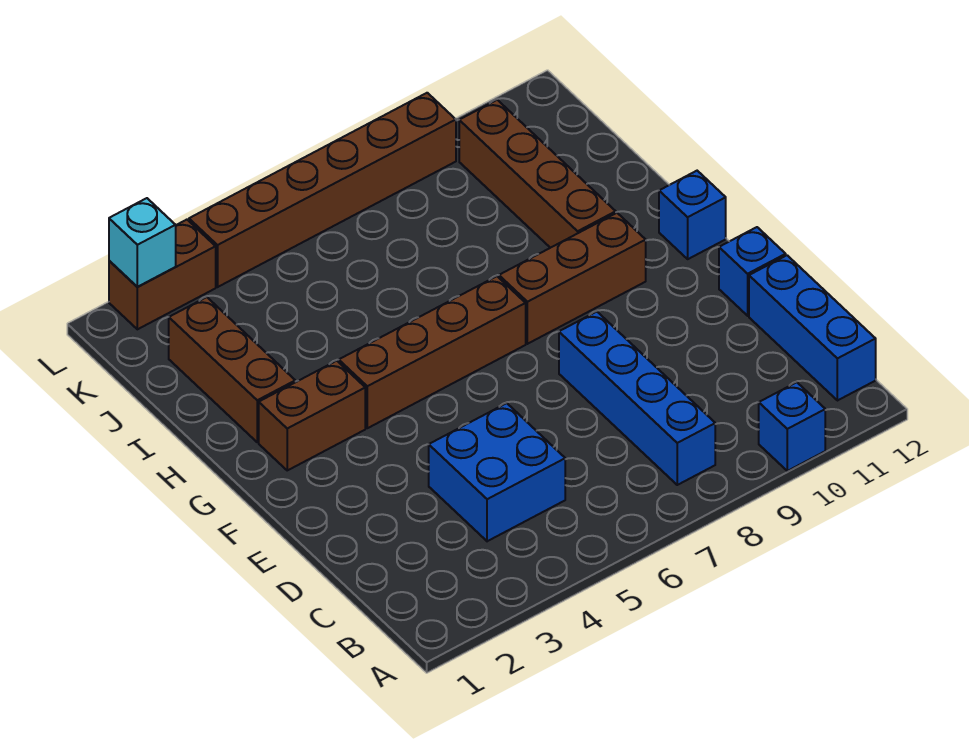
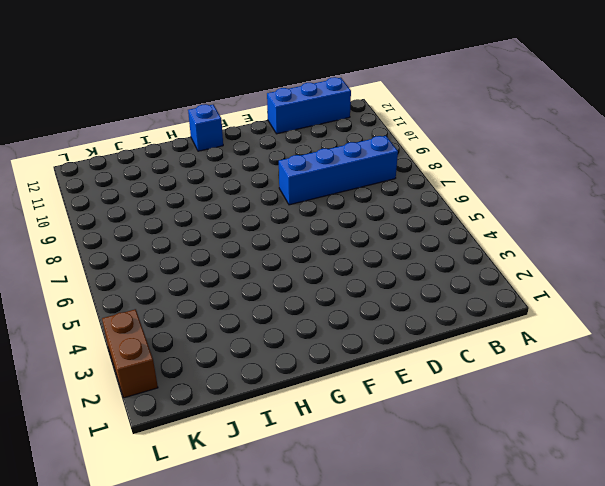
none -> blue brick A10 level 1
none -> blue brick C4:D5 level 1
none -> blue brick E12 level 1

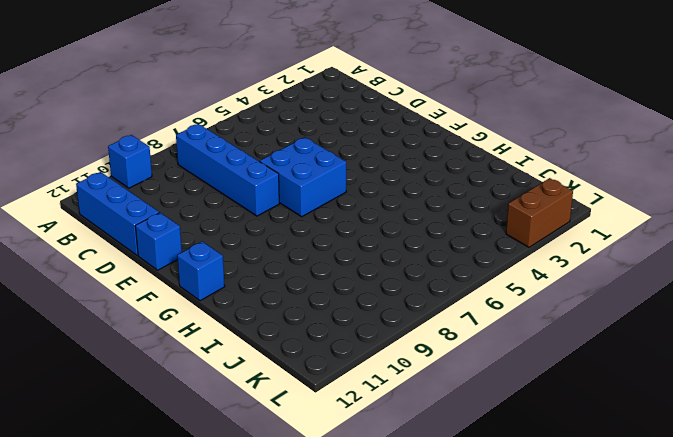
blue brick E6:F7 level 1 -> blue brick C4:D5 level 1
none -> brown brick G2:G3 level 1
none -> brown brick G4:G7 level 1
none -> brown brick G8:G10 level 1

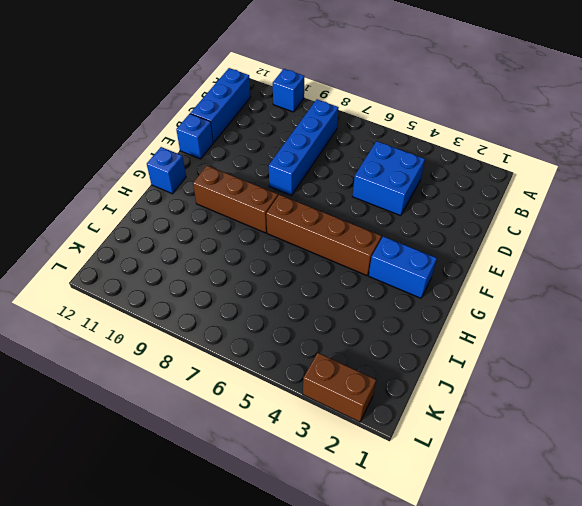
blue brick G2:G3 level 1 -> brown brick G2:G3 level 1
none -> brown brick H2:J2 level 1
none -> brown brick H10:K10 level 1
none -> brown brick L4:L9 level 1

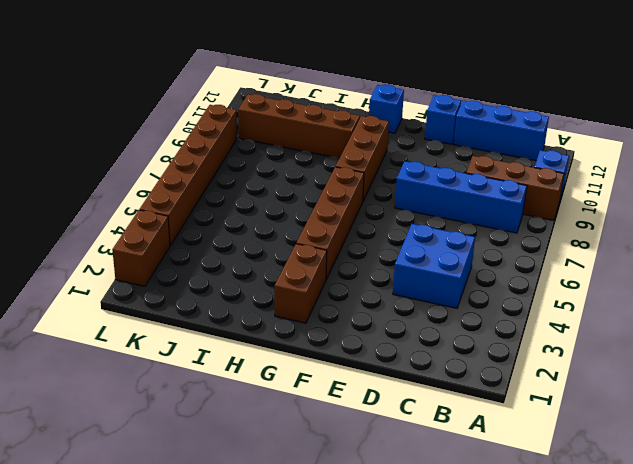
brown brick A9:C9 level 1 -> brown brick H2:J2 level 1
none -> cyan brick L2 level 2

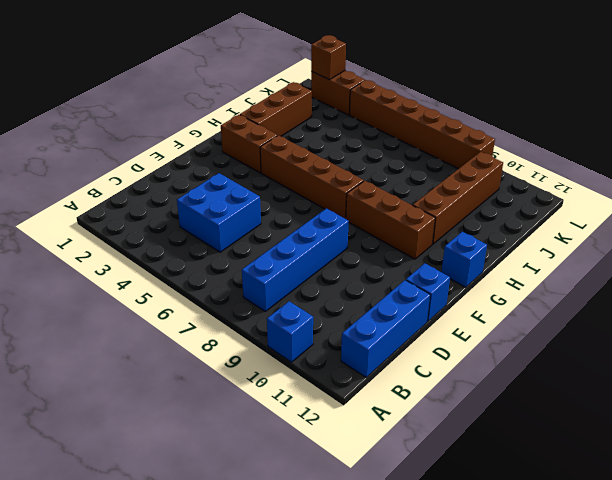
brown brick L2 level 2 -> cyan brick L2 level 2

